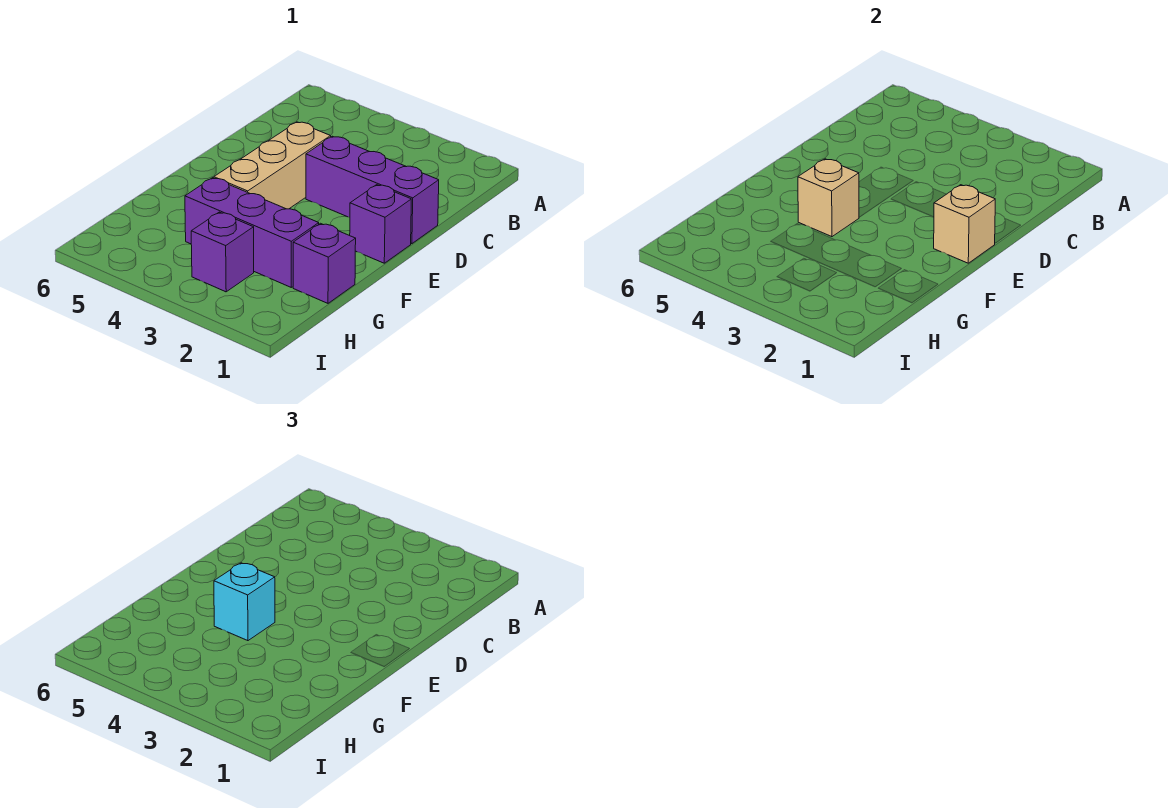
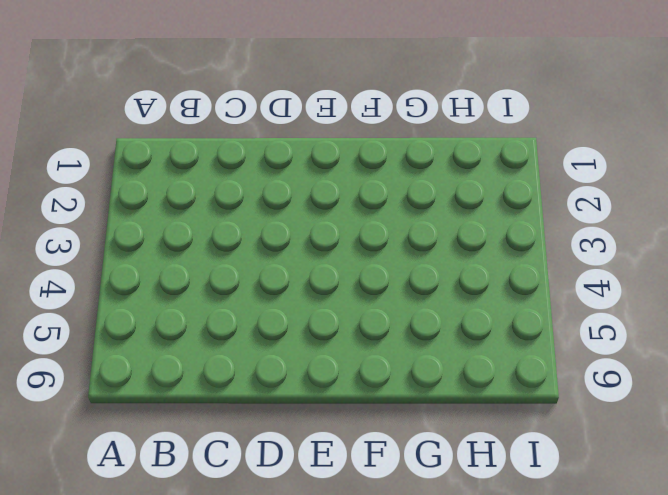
none -> purple brick D1:D3 level 1
none -> tan brick D4:F4 level 1

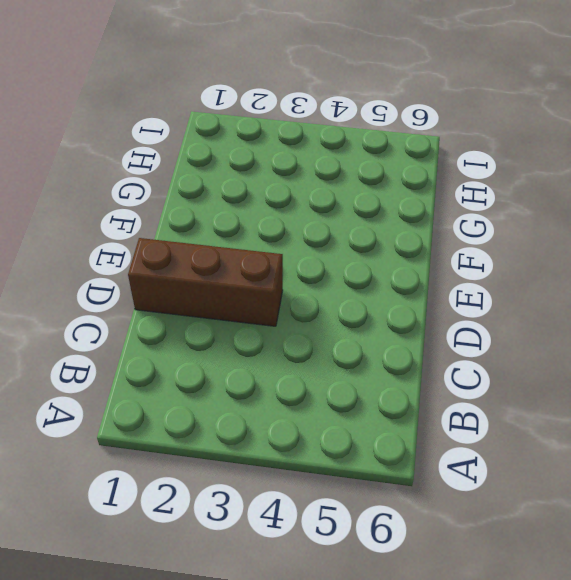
brown brick D1:D3 level 1 -> purple brick D1:D3 level 1
none -> tan brick D4:F4 level 1
none -> purple brick E1 level 1

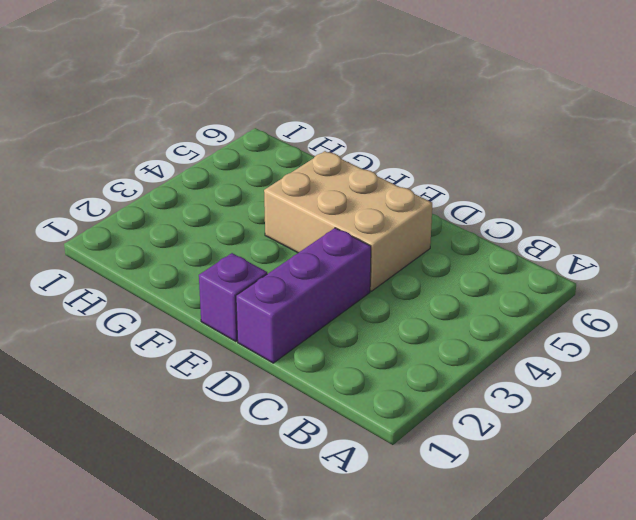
tan brick D4:F5 level 1 -> tan brick D4:F4 level 1
none -> purple brick G1 level 1
none -> purple brick G2:G4 level 1

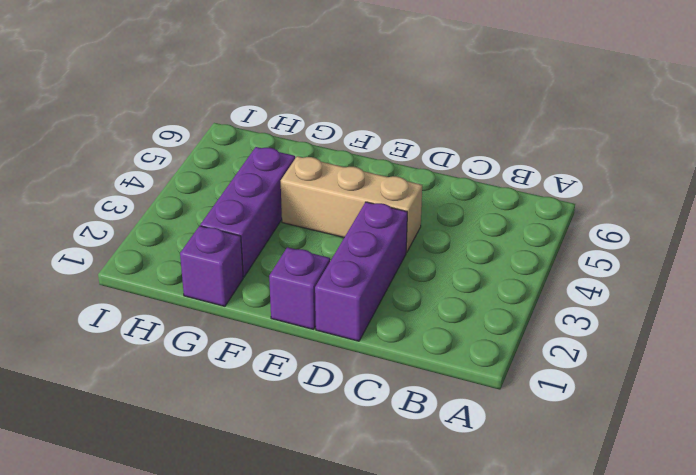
none -> purple brick H3 level 1
none -> tan brick E1 level 2

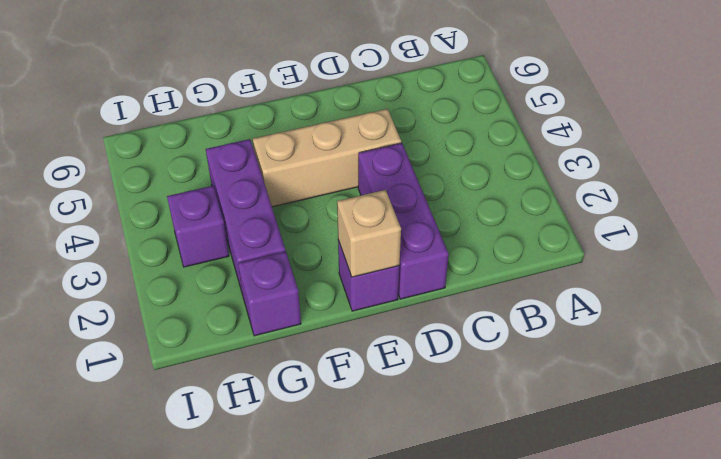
none -> tan brick F4 level 2
none -> cyan brick F4 level 3

